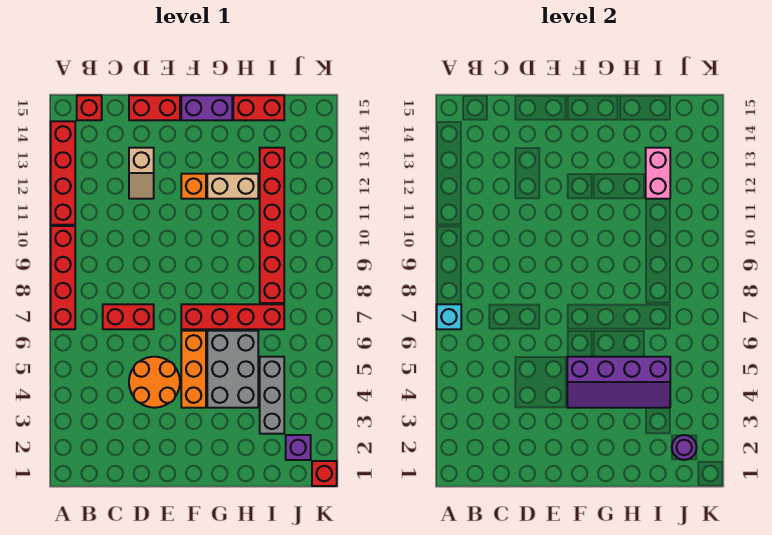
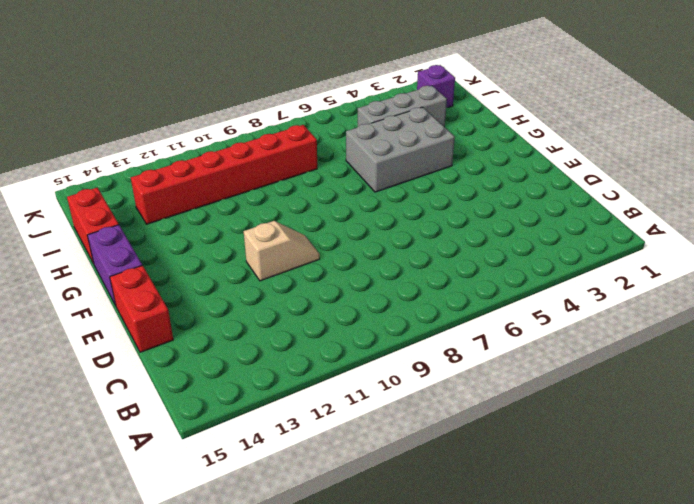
tan slope E10:E11 level 1 top 11 -> tan slope D12:D13 level 1 top 13
none -> red brick A7:A10 level 1
none -> red brick A11:A14 level 1
none -> red brick B15 level 1

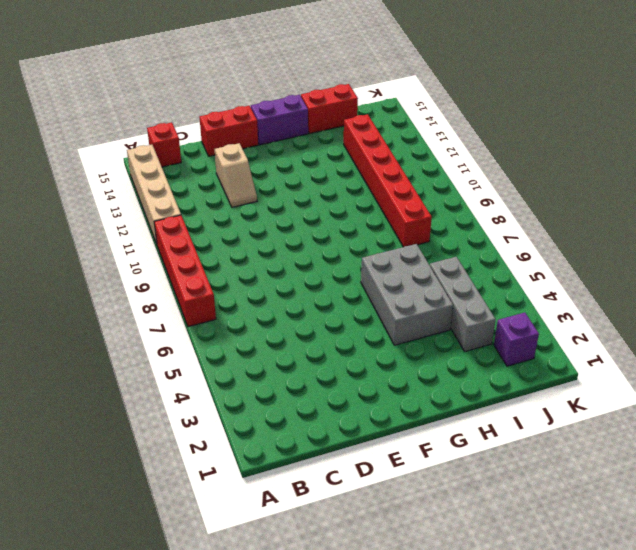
tan brick A11:A14 level 1 -> red brick A11:A14 level 1
none -> red brick C7:D7 level 1
none -> orange round brick D4:E5 level 1
none -> orange brick F4:F6 level 1

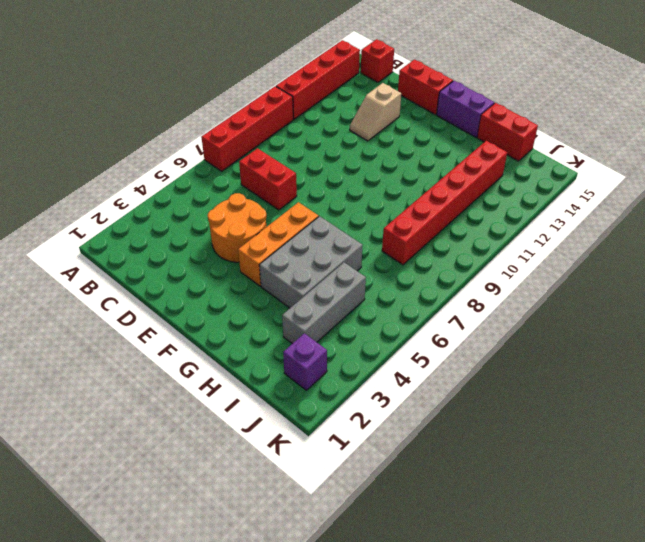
none -> red brick F7:I7 level 1
none -> orange brick F12 level 1
none -> tan brick G12:H12 level 1

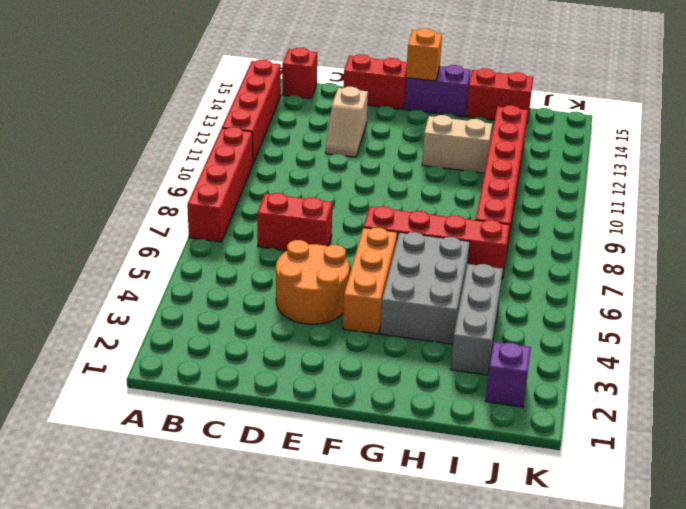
orange brick F15 level 2 -> orange brick F12 level 1
none -> red brick K1 level 1
none -> cyan brick A7 level 2
none -> purple slope F4:I5 level 2 top 5

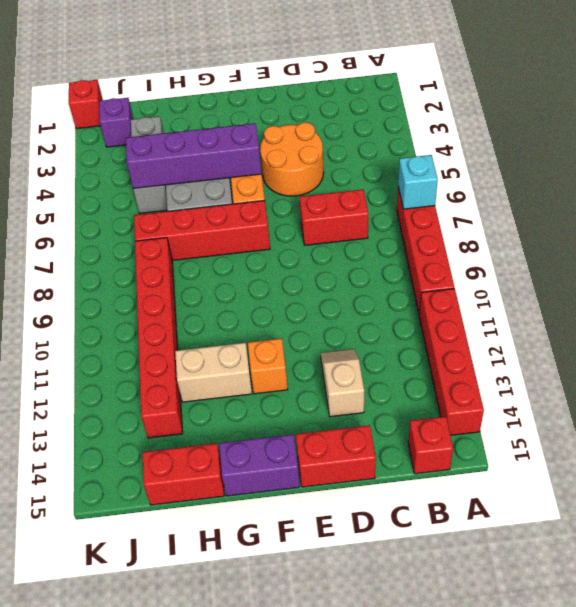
none -> pink brick I12:I13 level 2
none -> purple round brick J2 level 2

